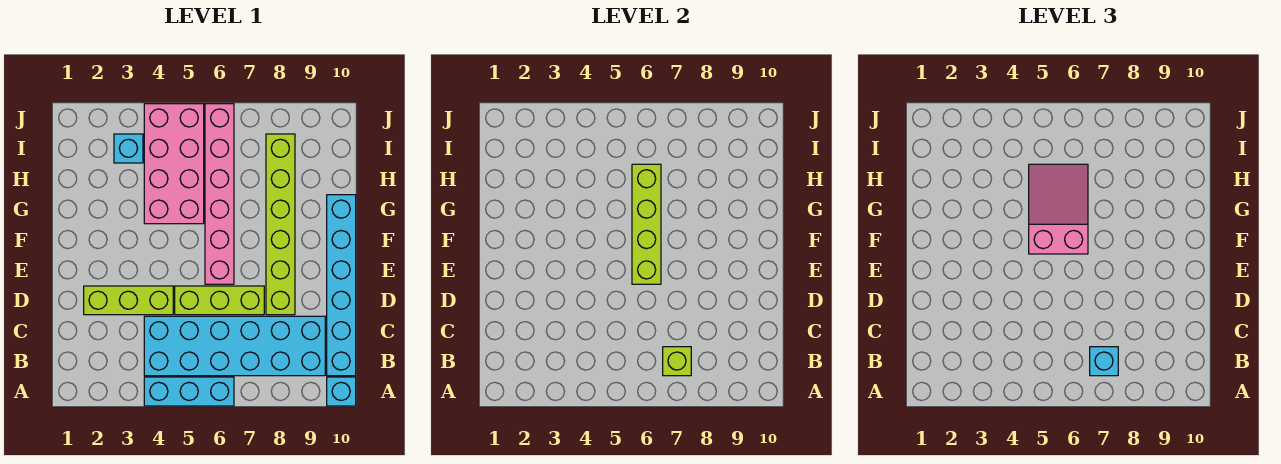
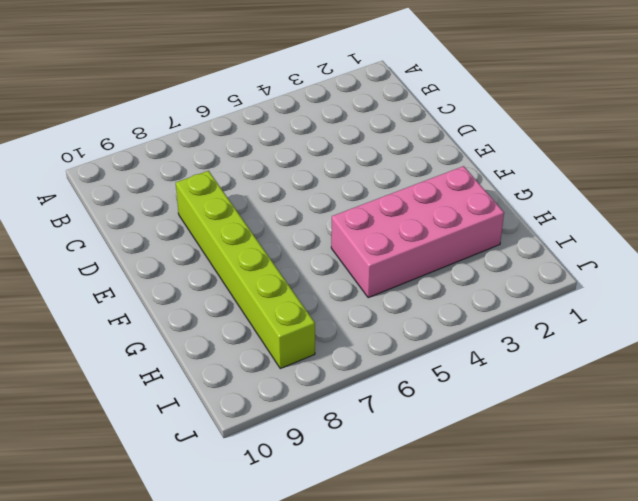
pink brick G2:H5 level 1 -> pink brick G4:J5 level 1
none -> cyan brick A4:A6 level 1
none -> cyan brick A10 level 1
none -> cyan brick B4:C9 level 1

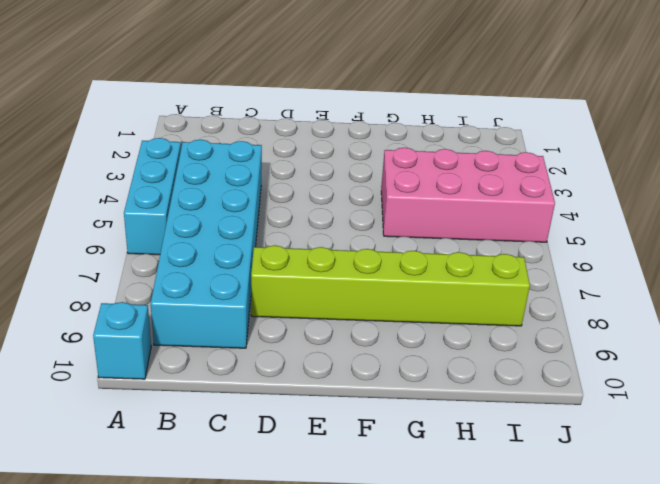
none -> cyan brick B10:G10 level 1
none -> lime brick D2:D4 level 1
none -> lime brick D5:D7 level 1

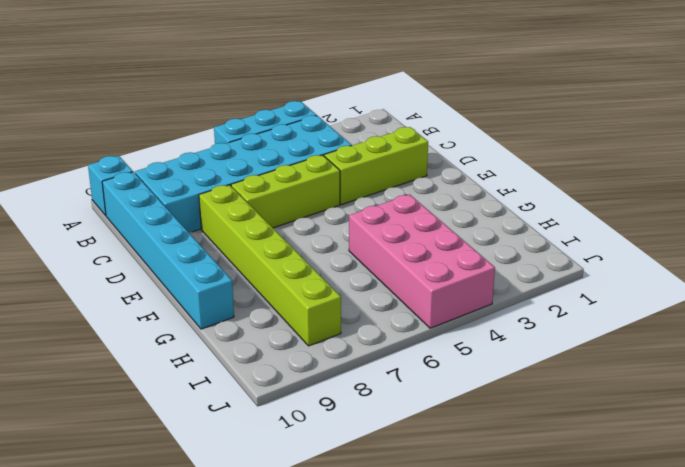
none -> pink brick E6:J6 level 1
none -> cyan brick I3 level 1
none -> lime brick B7 level 2

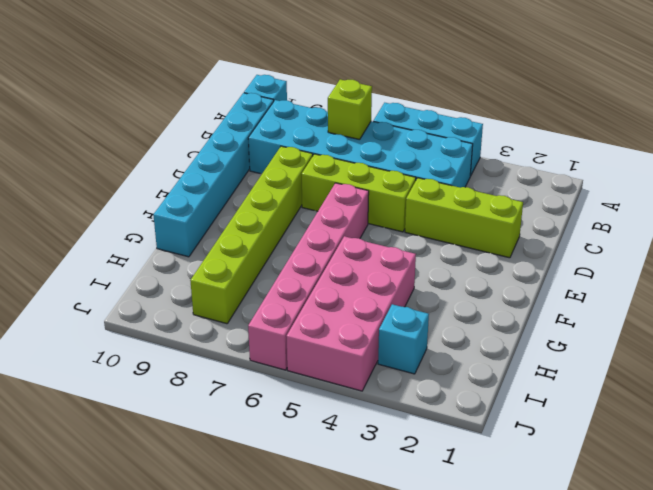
none -> lime brick E6:H6 level 2
none -> cyan brick B7 level 3
none -> pink slope F5:H6 level 3 top F

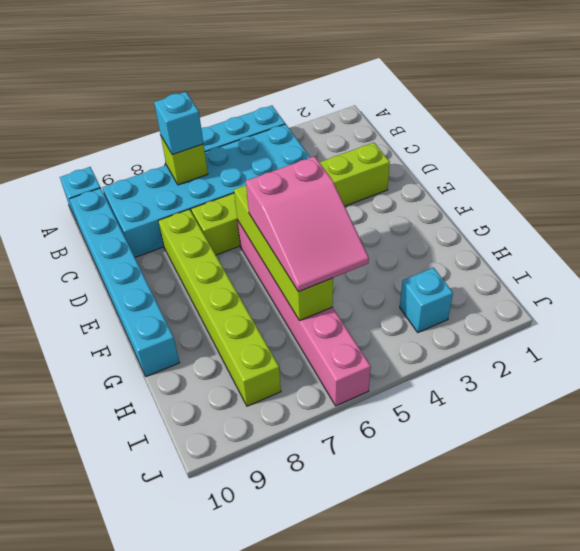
none -> pink brick G4:J5 level 1

